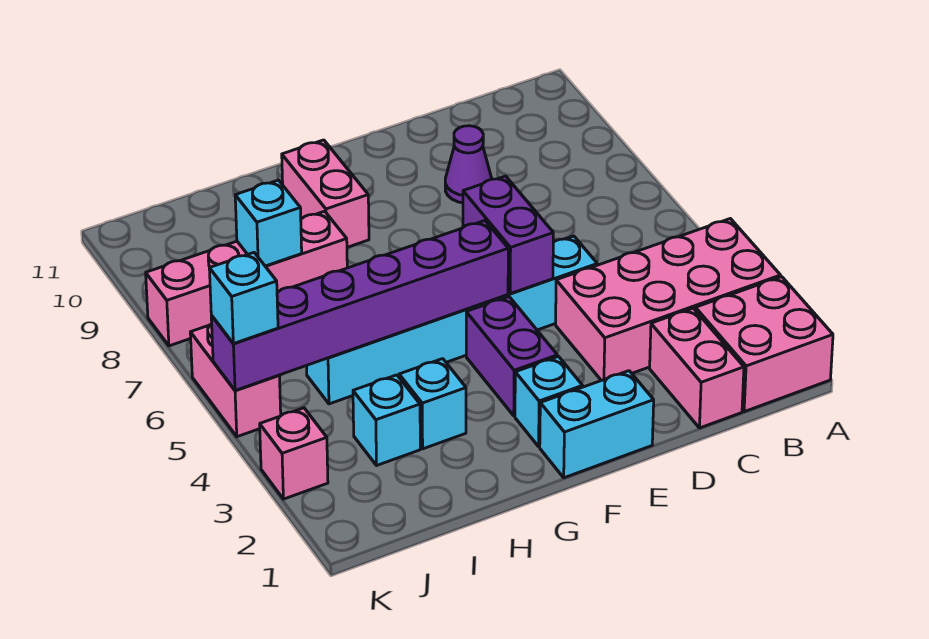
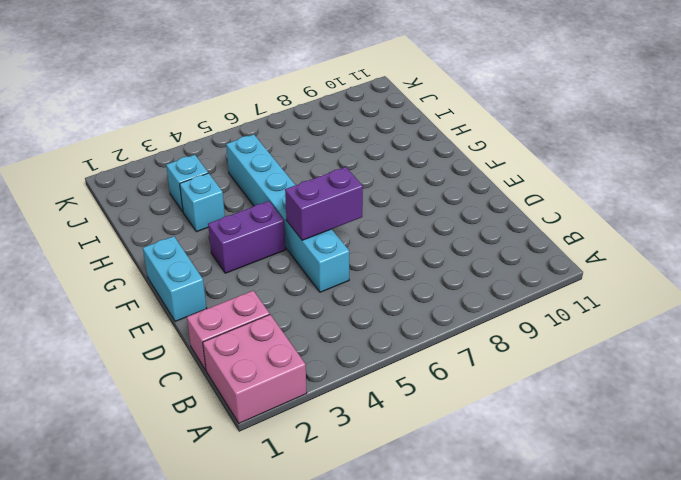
none -> pink brick A3:D4 level 1
none -> purple cone D9 level 1
none -> cyan brick F2 level 1

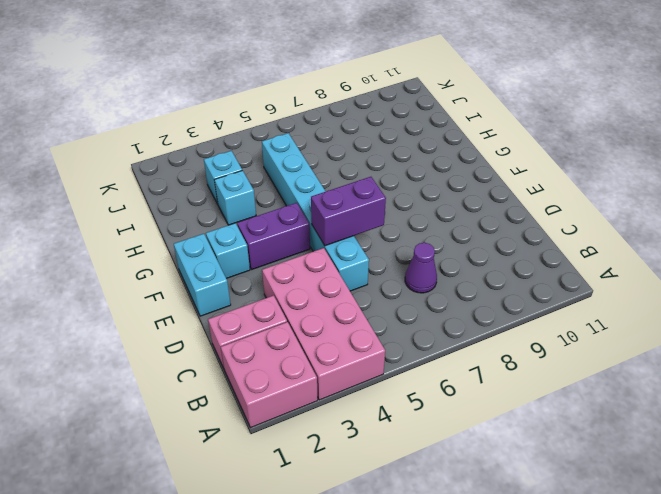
purple cone C7 level 1 -> purple cone D9 level 1
none -> pink brick G9:G10 level 1
none -> pink brick H8:K8 level 1
none -> pink brick K3 level 1

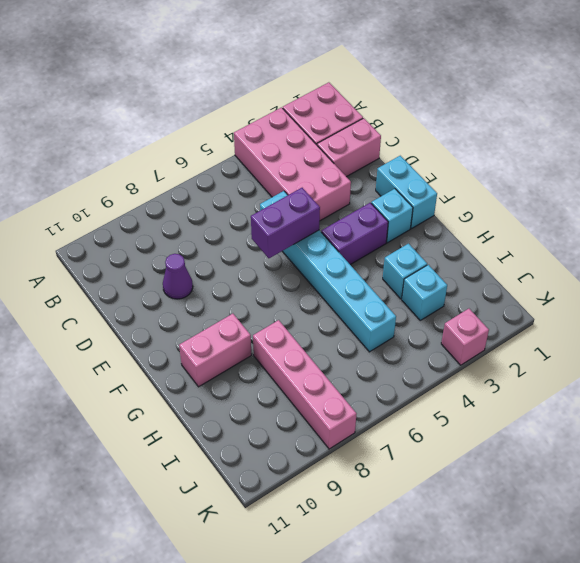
none -> pink brick K5:K6 level 1
none -> purple brick F5:K5 level 2
none -> cyan brick I8 level 2

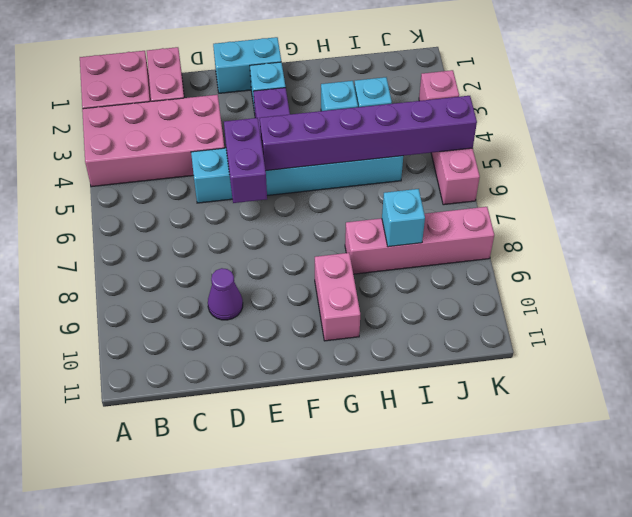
none -> cyan brick K5 level 3

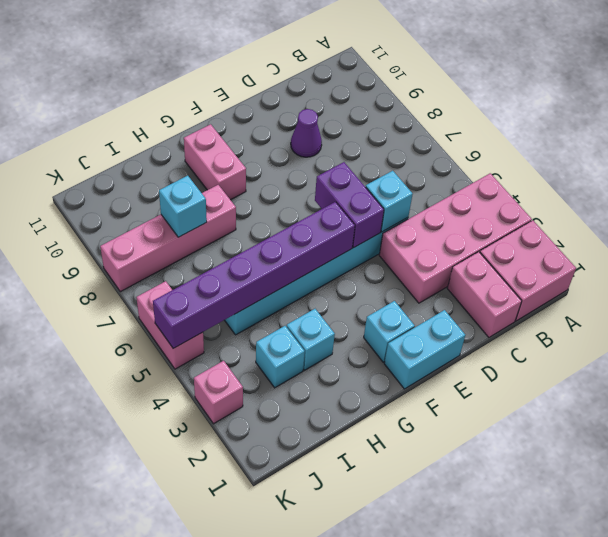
cyan brick D5 level 2 -> cyan brick K5 level 3
none -> purple brick F3:F4 level 1

